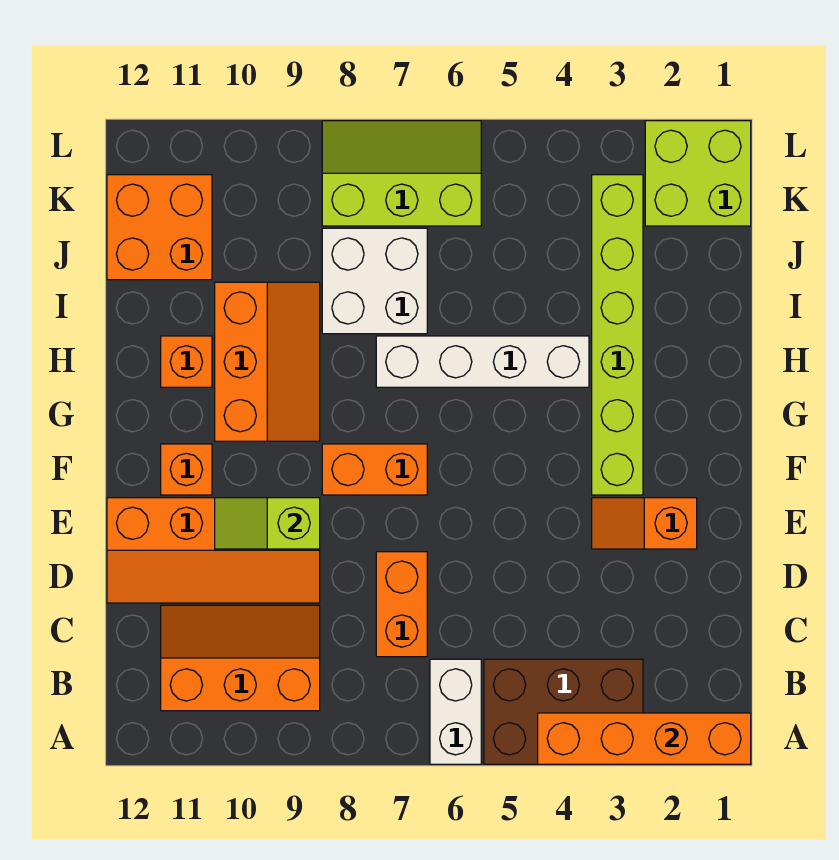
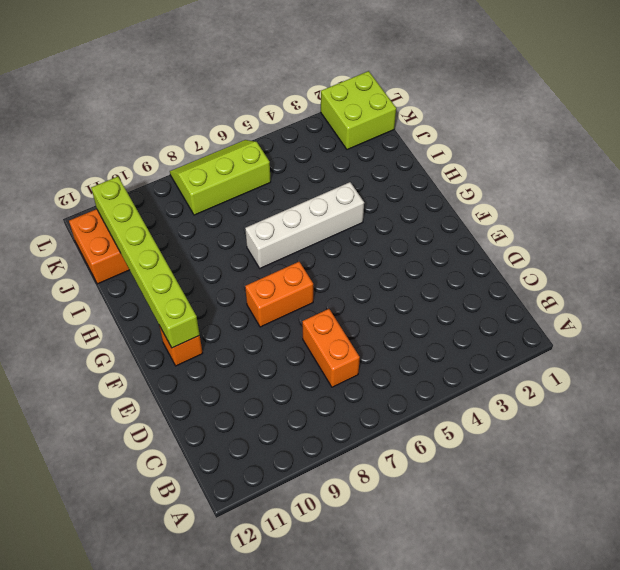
lime brick F11:K11 level 2 -> lime brick F3:K3 level 1
none -> brown brick A3:B5 level 1
none -> white brick A6:B6 level 1
none -> orange slope B9:C11 level 1 top B

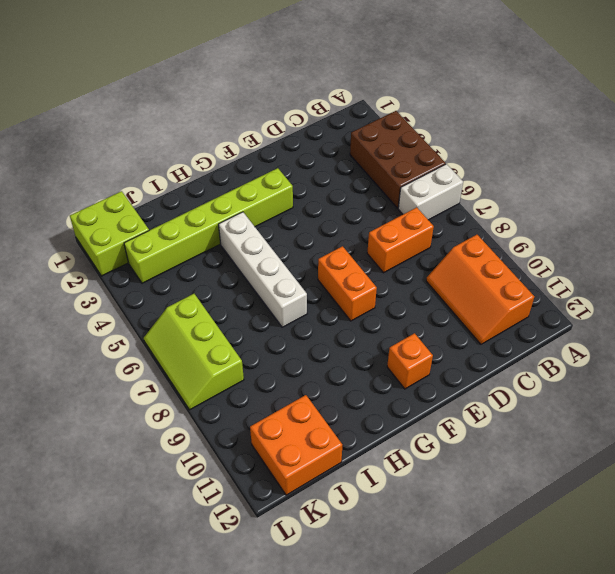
none -> orange slope D9:E12 level 1 top E
none -> orange slope E2:E3 level 1 top 2
none -> orange slope G9:I10 level 1 top 10

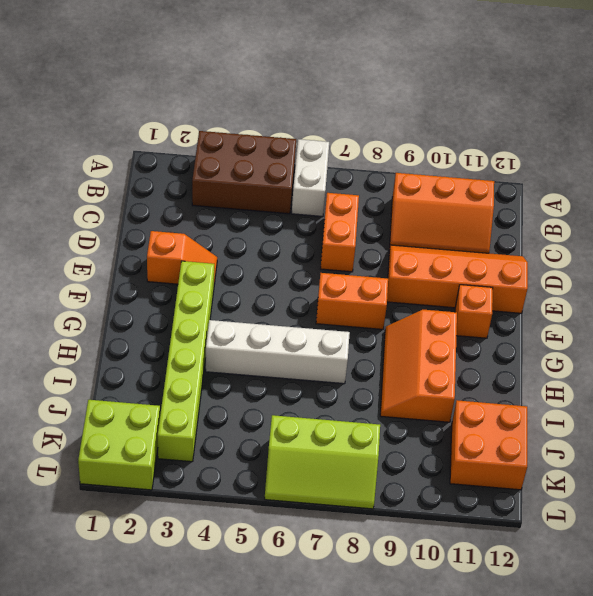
none -> orange brick H11 level 1
none -> white brick I7:J8 level 1
none -> orange brick A1:A4 level 2

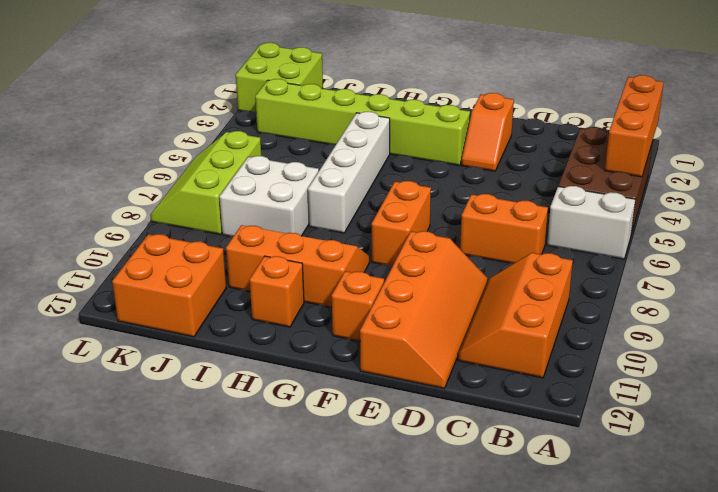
orange brick A2:A4 level 2 -> orange brick A1:A4 level 2
none -> lime slope E9:E10 level 2 top 9

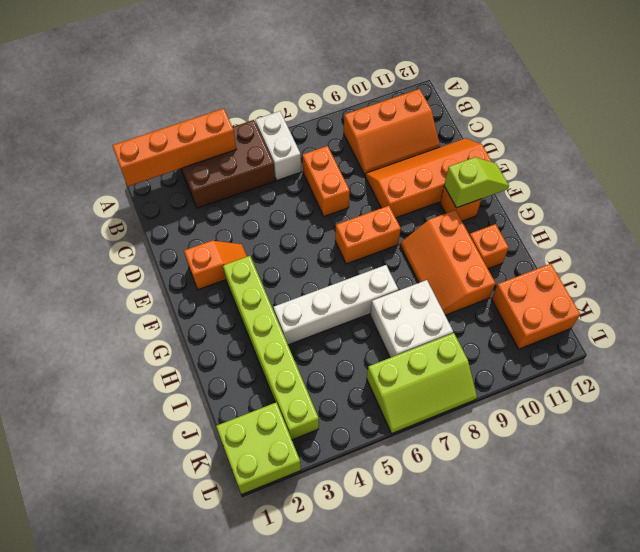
lime slope F11:F12 level 2 top 11 -> lime slope E9:E10 level 2 top 9

